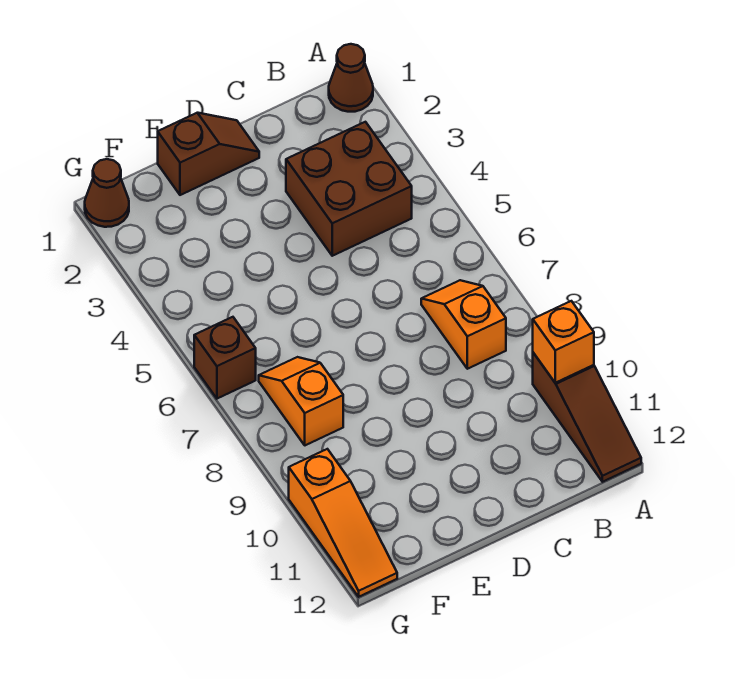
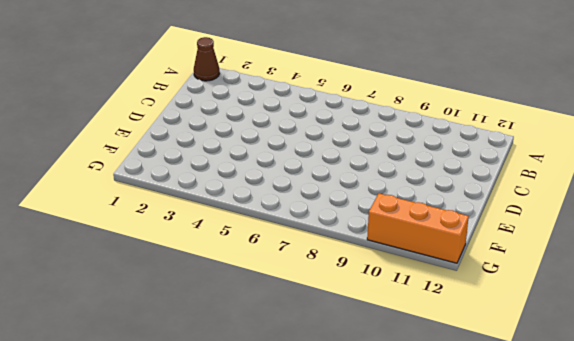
orange brick G10:G12 level 1 -> orange slope G10:G12 level 1 top 10
none -> brown slope A10:A12 level 1 top 10
none -> brown brick B3:C4 level 1

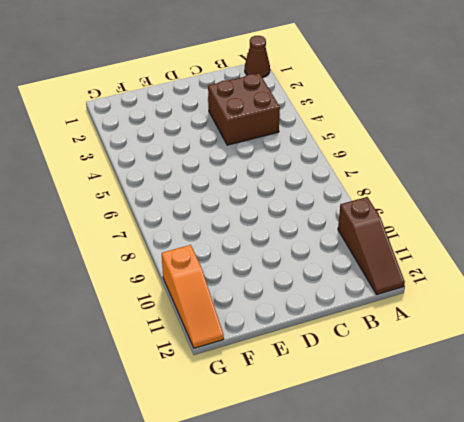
none -> orange slope B7:B8 level 1 top 8
none -> brown slope D1:E1 level 1 top E

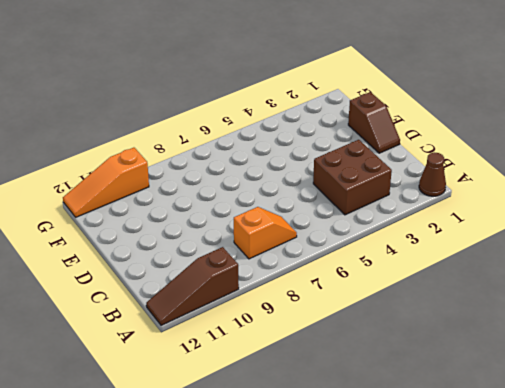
none -> orange slope F7:F8 level 1 top 8
none -> brown cone G1 level 1

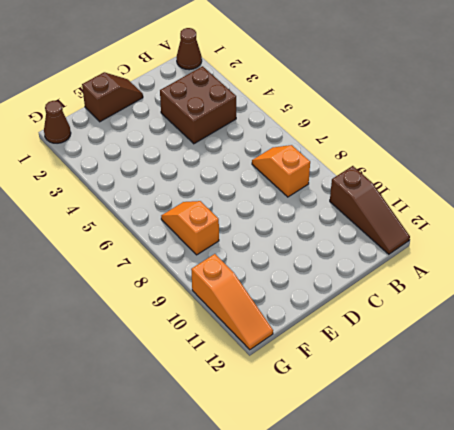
none -> brown brick G6 level 1
none -> orange brick A10 level 2

